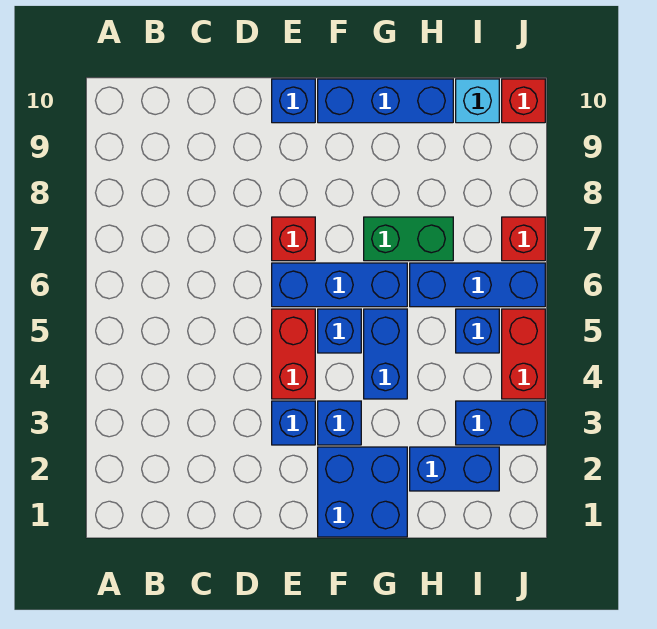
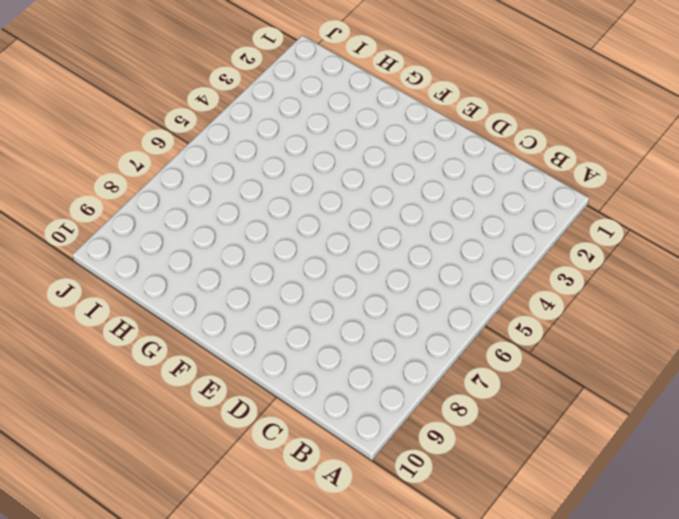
none -> blue brick E3 level 1
none -> red brick E4:E5 level 1
none -> blue brick E6:G6 level 1

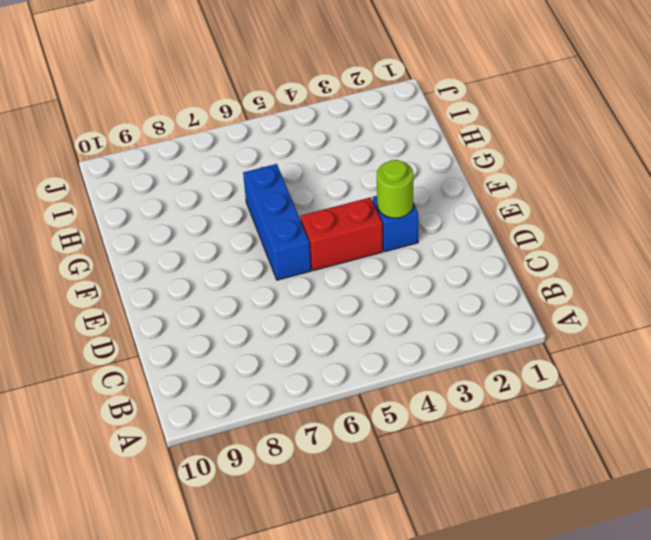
lime round brick E3 level 2 -> none
none -> red brick E7 level 1
none -> blue brick E10 level 1
none -> blue brick F1:G2 level 1

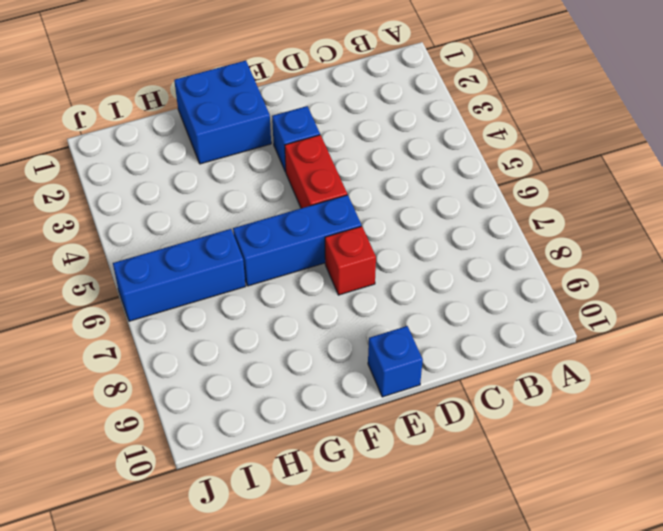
none -> blue brick F3 level 1
none -> blue brick F5 level 1
none -> blue brick F10:H10 level 1

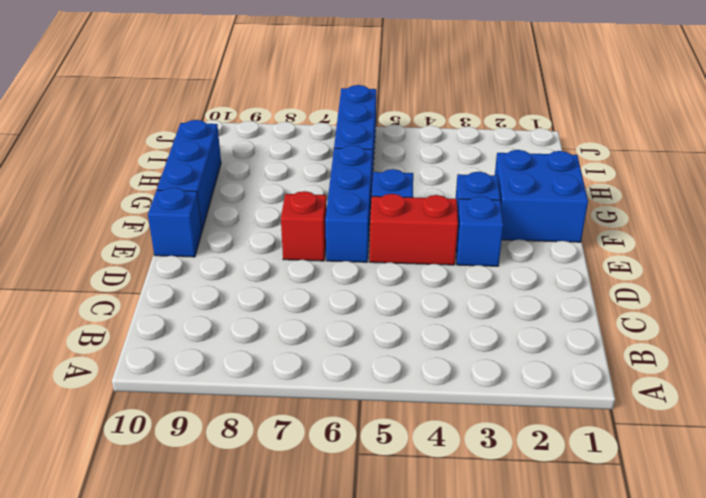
none -> blue brick G4:G5 level 1
none -> green brick G7:H7 level 1
none -> blue brick H2:I2 level 1

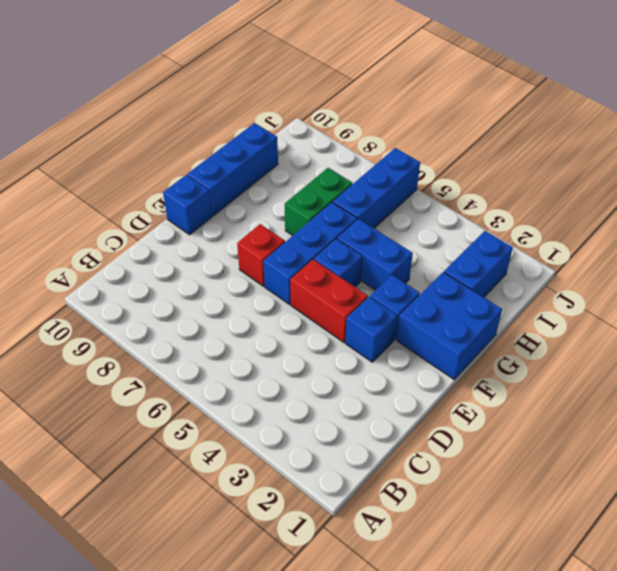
none -> blue brick I3:J3 level 1
none -> blue brick I5 level 1
none -> cyan brick I10 level 1

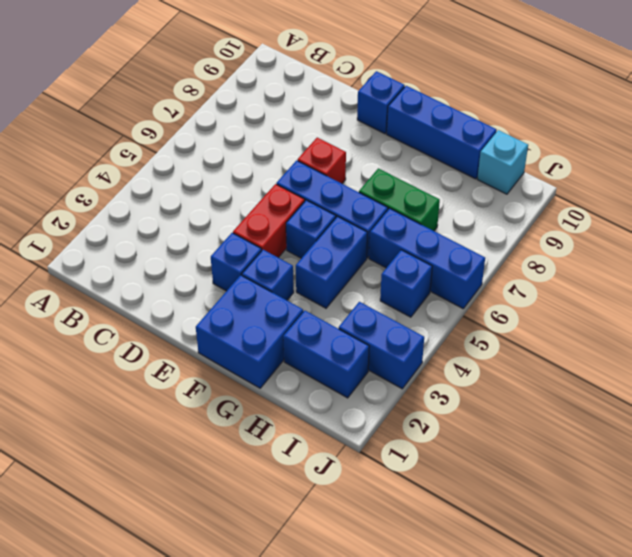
none -> red brick J4:J5 level 1
none -> red brick J7 level 1
none -> red brick J10 level 1

